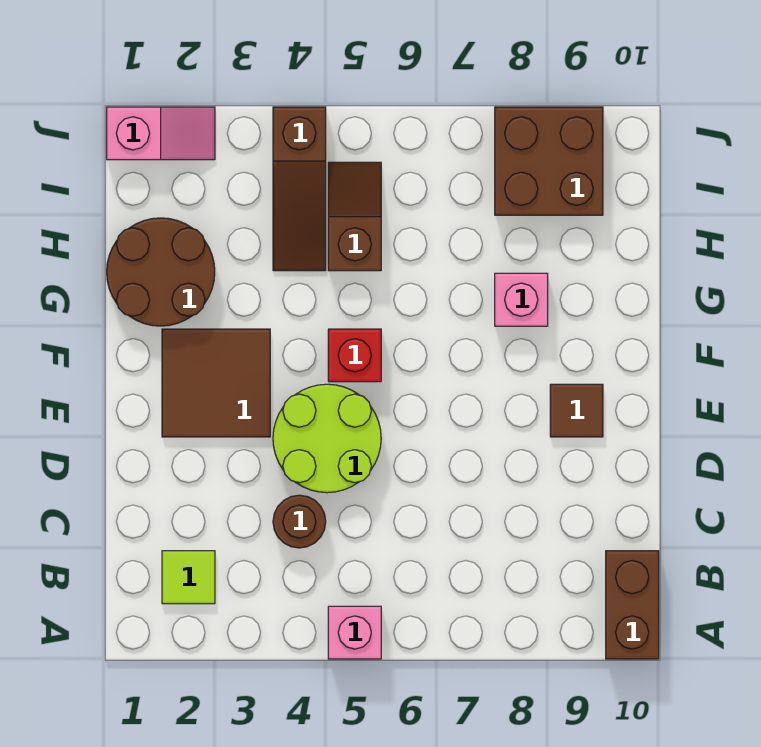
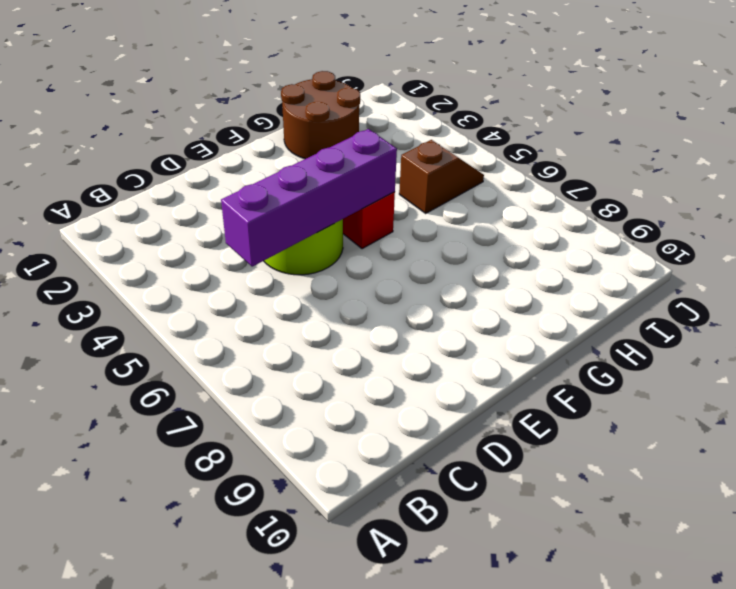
purple brick C5:F5 level 2 -> none
none -> pink brick A5 level 1
none -> brown brick A10:B10 level 1
none -> lime tile B2 level 1

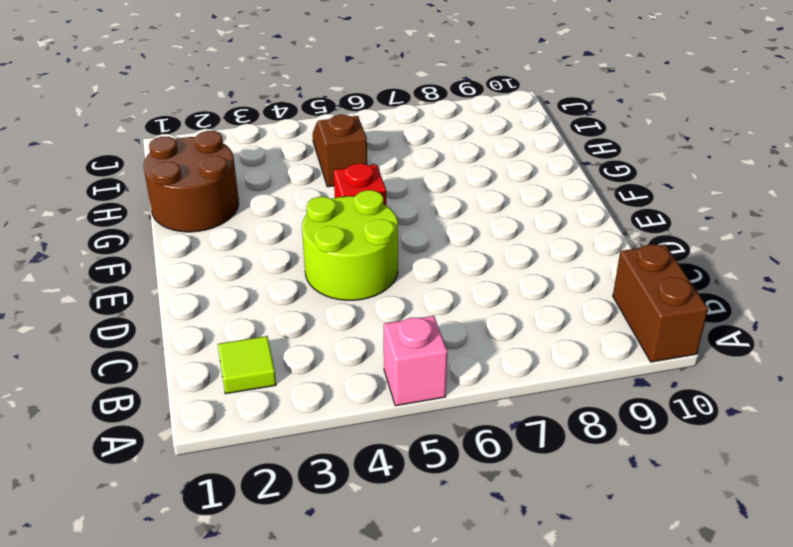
none -> brown round brick C4 level 1
none -> brown tile E2:F3 level 1
none -> brown tile E9 level 1

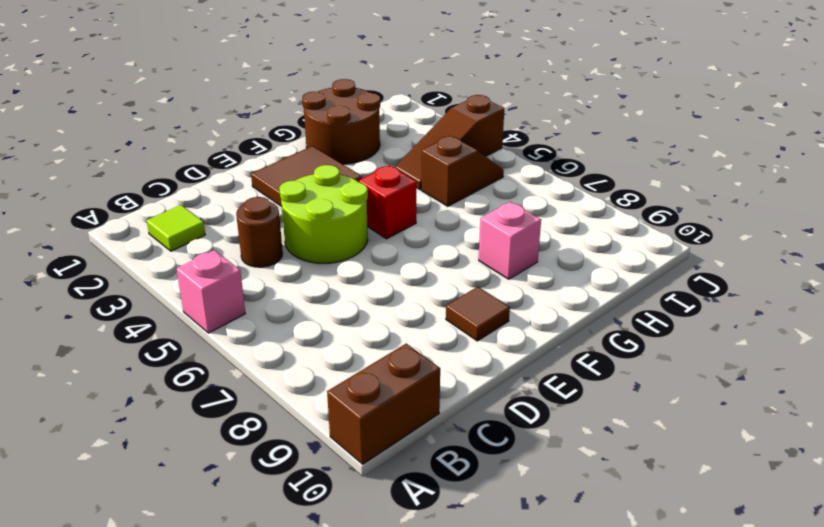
none -> brown brick I8:J9 level 1
none -> pink slope J1:J2 level 1 top 1

